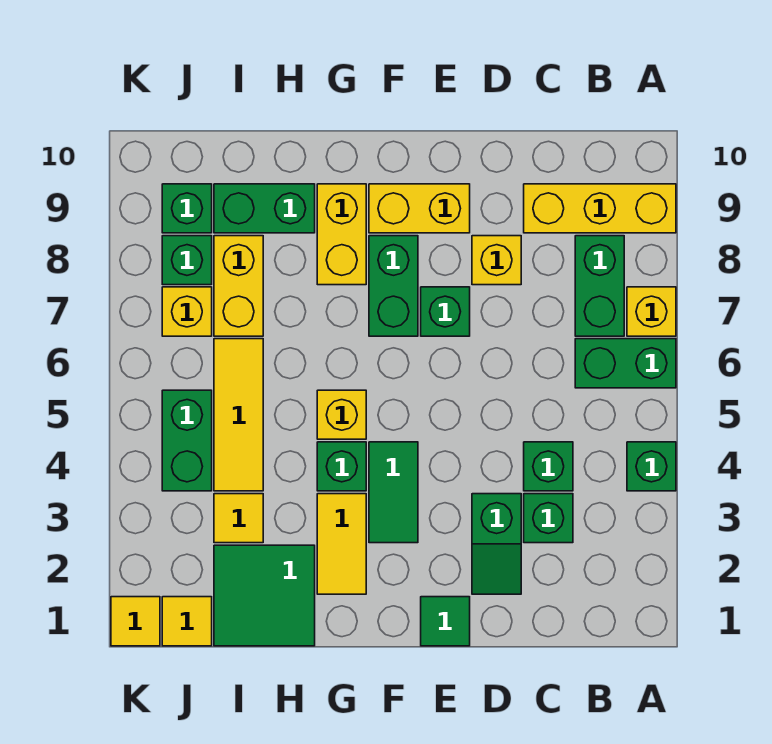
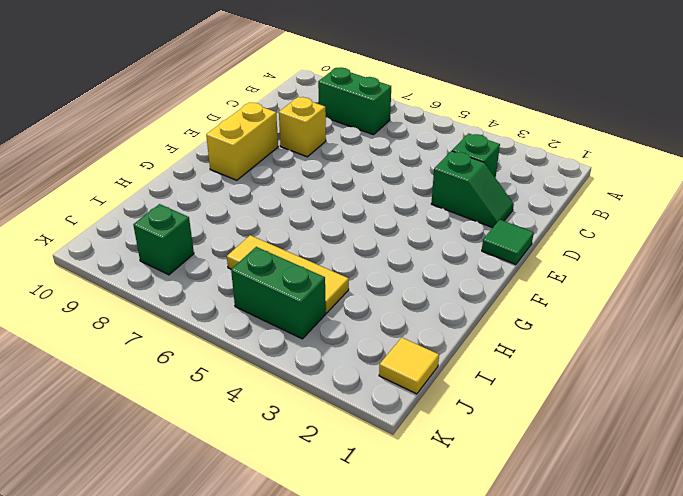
none -> green brick A4 level 1
none -> green brick A6:B6 level 1
none -> yellow brick A7 level 1

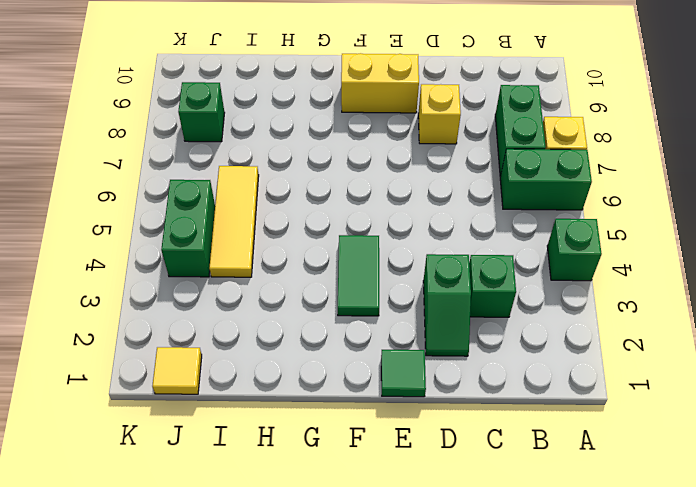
none -> yellow brick A9:C9 level 1
none -> green brick C4 level 1
none -> green brick E7 level 1

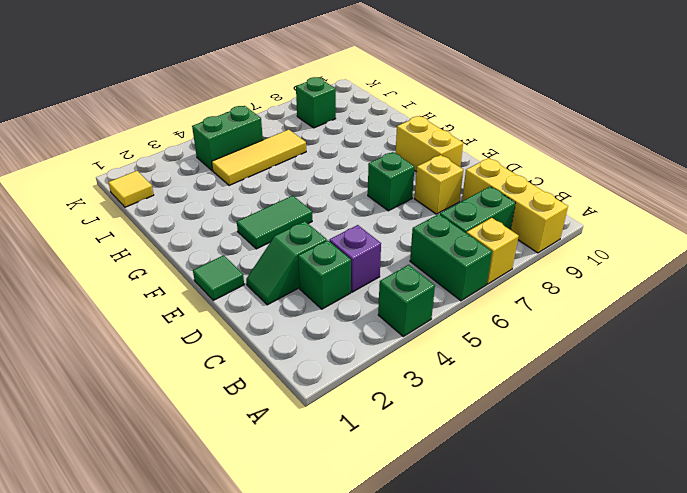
purple brick C4 level 1 -> green brick C4 level 1
none -> green brick F7:F8 level 1
none -> yellow tile G2:G3 level 1
none -> green brick G4 level 1

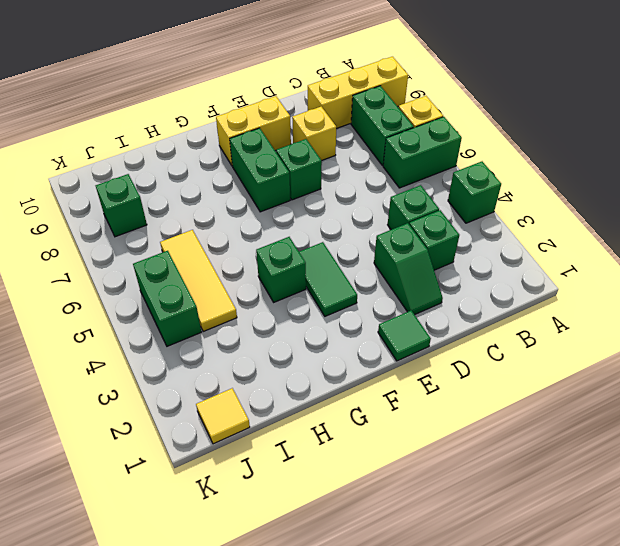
none -> yellow tile G2:G3 level 1
none -> yellow brick G5 level 1
none -> yellow brick G8:G9 level 1

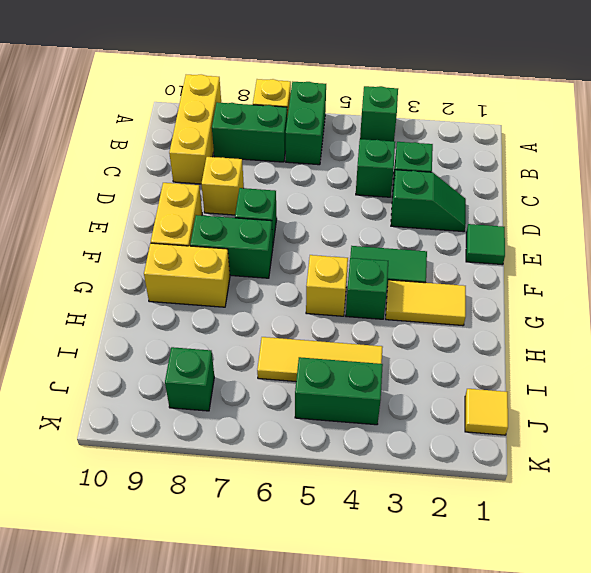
none -> green tile H1:I2 level 1
none -> green brick H9:I9 level 1
none -> yellow tile I3 level 1

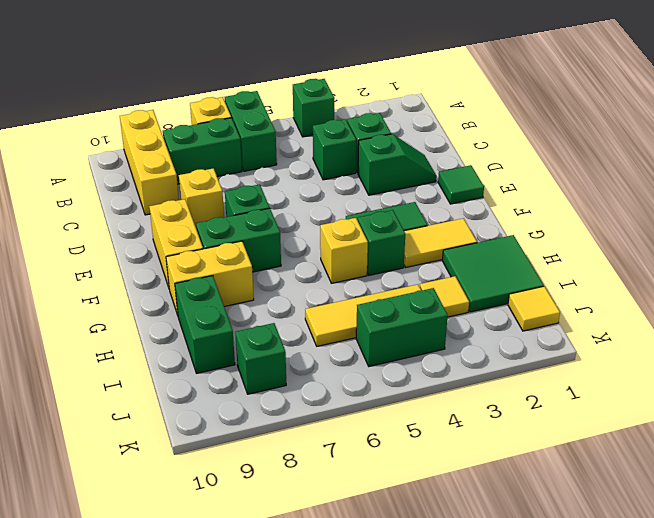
none -> yellow brick I7:I8 level 1
none -> yellow brick J7 level 1
none -> green brick J9 level 1

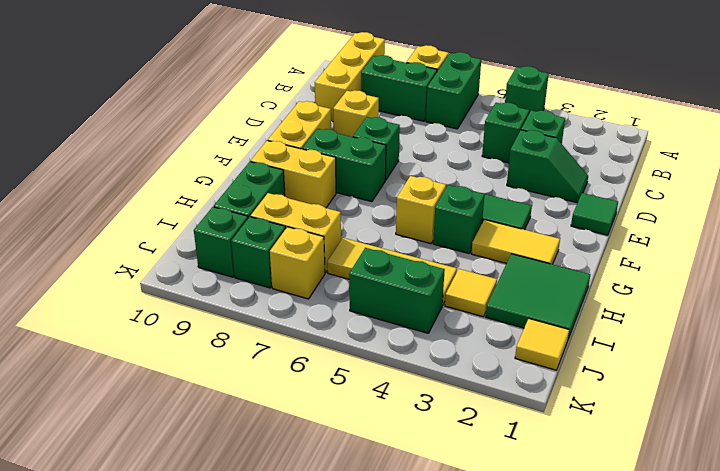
none -> yellow tile K1 level 1

